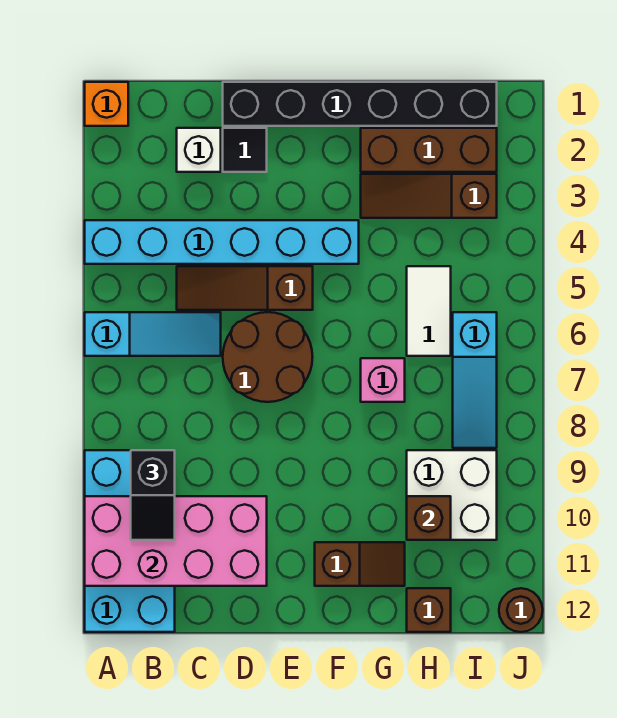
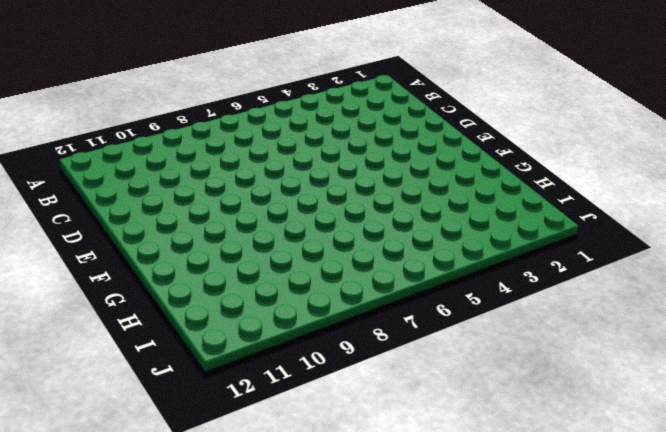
none -> orange brick A1 level 1
none -> cyan brick A4:F4 level 1
none -> cyan slope A6:C6 level 1 top A

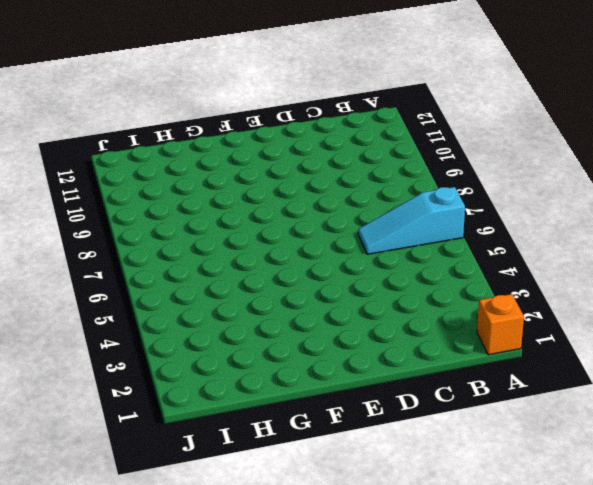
none -> cyan brick A4:F4 level 1
none -> cyan brick A9:B12 level 1
none -> white brick C2 level 1

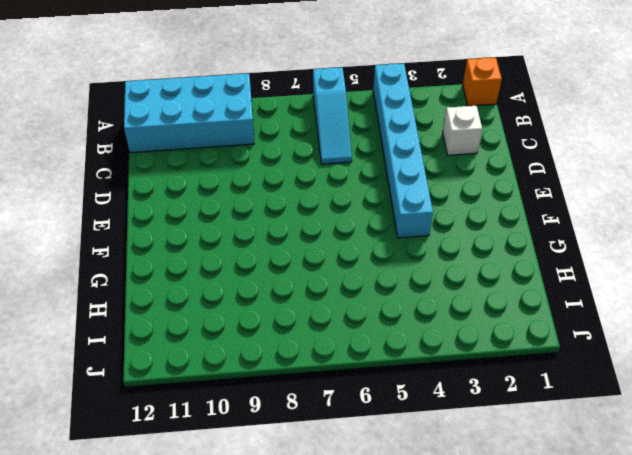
none -> brown slope C5:E5 level 1 top E
none -> black brick D1:I1 level 1
none -> black tile D2 level 1

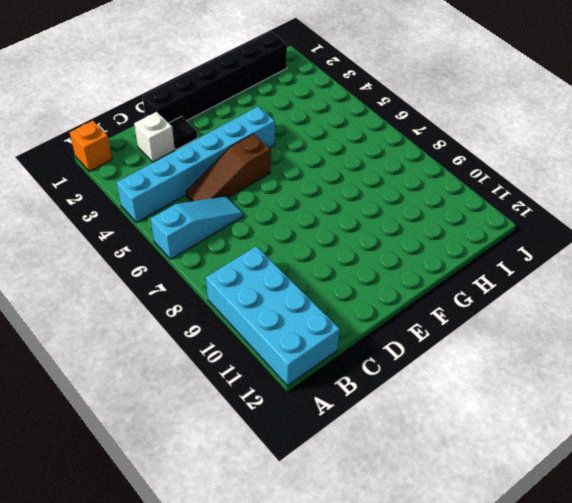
none -> brown round brick D6:E7 level 1
none -> brown slope F11:G11 level 1 top F
none -> brown brick G2:I2 level 1

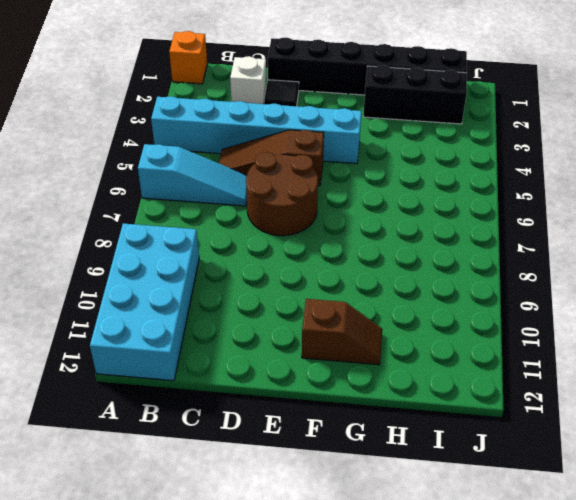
black brick G2:I2 level 1 -> brown brick G2:I2 level 1
none -> brown slope G3:I3 level 1 top I
none -> pink brick G7 level 1
none -> white tile H5:H6 level 1

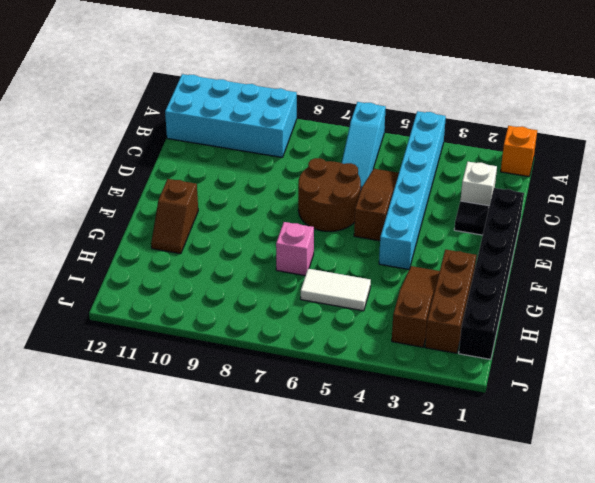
none -> white brick H9:I10 level 1
none -> brown brick H12 level 1
none -> cyan slope I6:I8 level 1 top 6

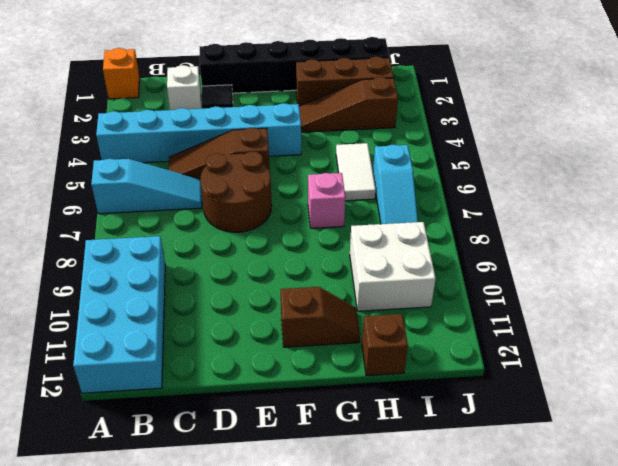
none -> brown round brick J12 level 1
none -> pink brick A10:D11 level 2
none -> brown brick H10 level 2

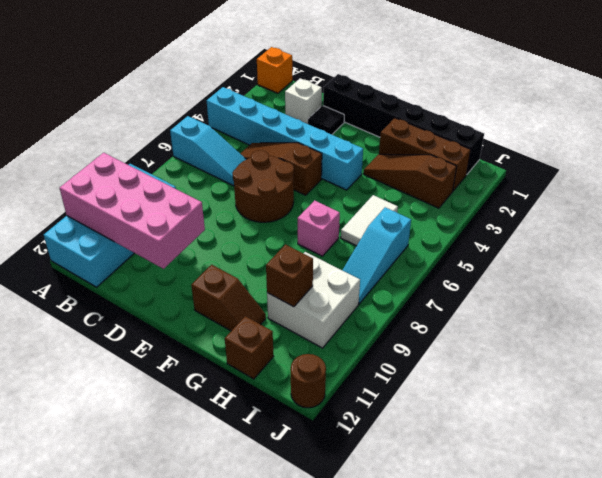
none -> black slope B9:B10 level 3 top 9

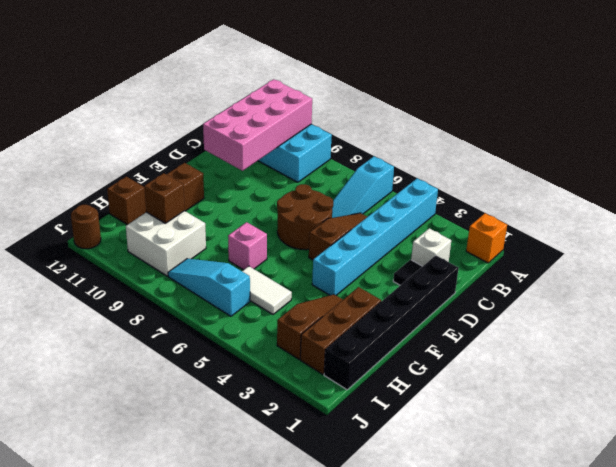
none -> black slope B9:B10 level 3 top 9

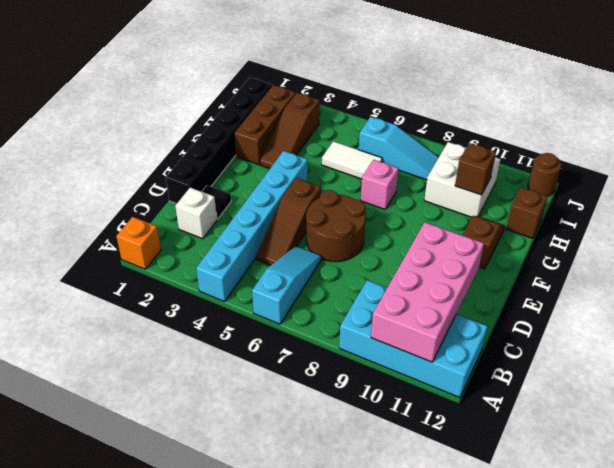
none -> black slope B9:B10 level 3 top 9

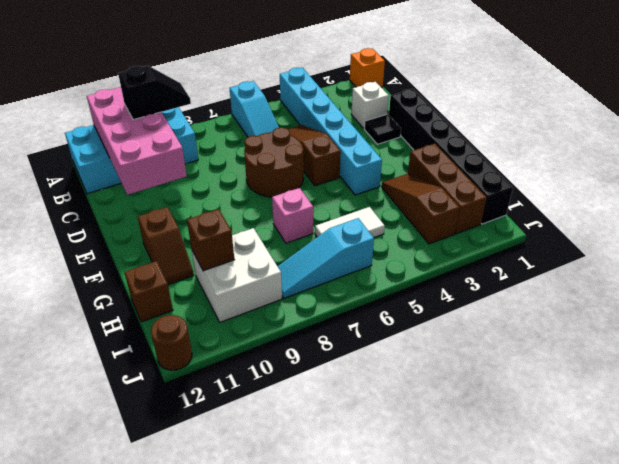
black slope B9:B10 level 3 top 10 -> black slope B9:B10 level 3 top 9

